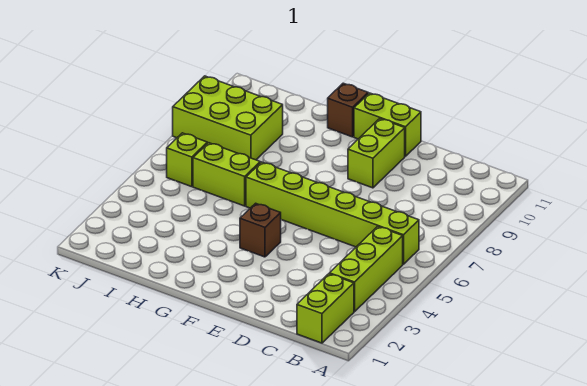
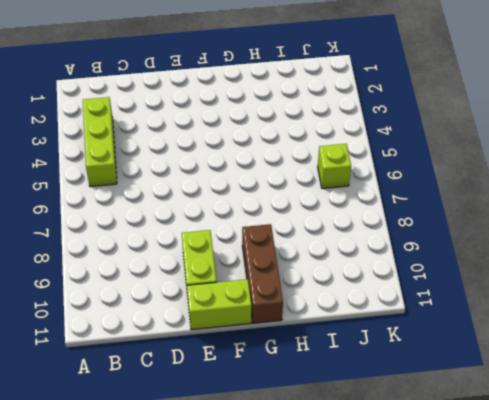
brown brick G9:G11 level 1 -> brown brick G11 level 1
none -> lime brick B1:B2 level 1
none -> lime brick B6:G6 level 1

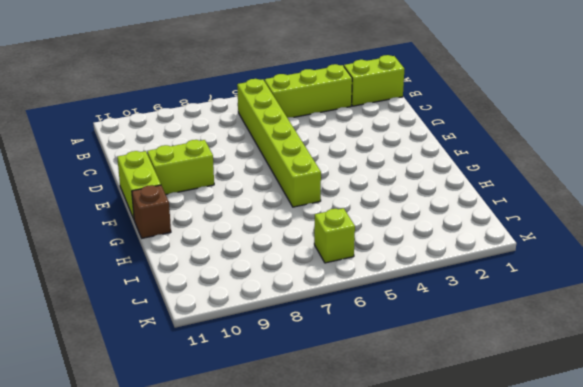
none -> brown brick F4 level 1
none -> lime brick H6:I6 level 1

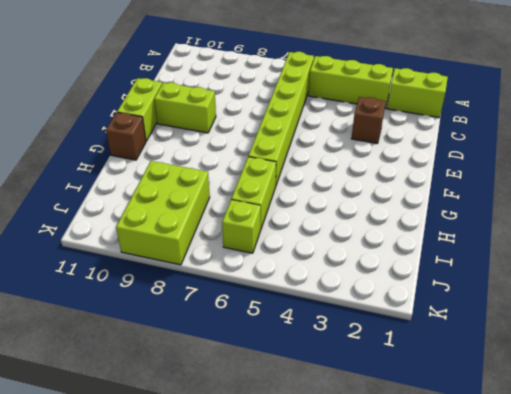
brown brick D3 level 1 -> brown brick F4 level 1

